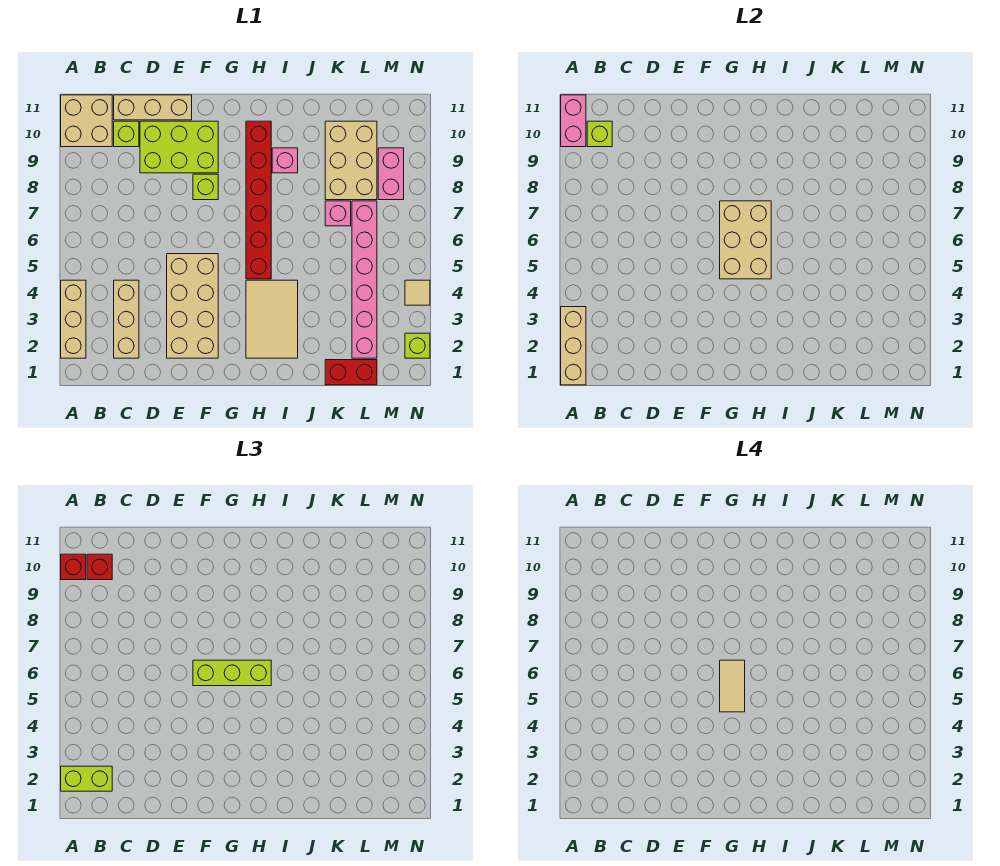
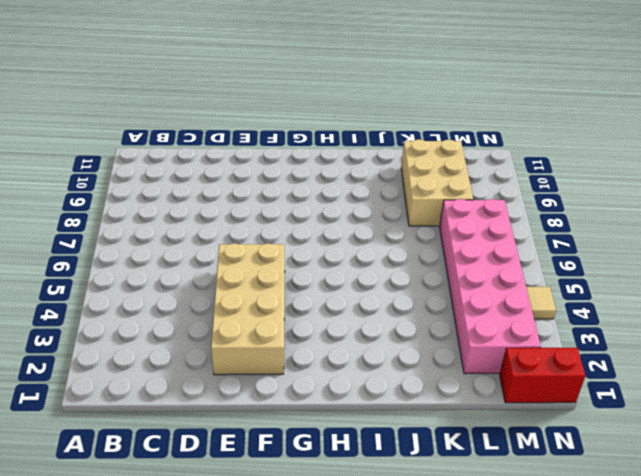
pink brick L2:M7 level 1 -> pink brick L2:L7 level 1
red brick M1:N1 level 1 -> red brick K1:L1 level 1
none -> tan brick A2:A4 level 1
none -> tan brick A10:B11 level 1
none -> tan brick C2:C4 level 1

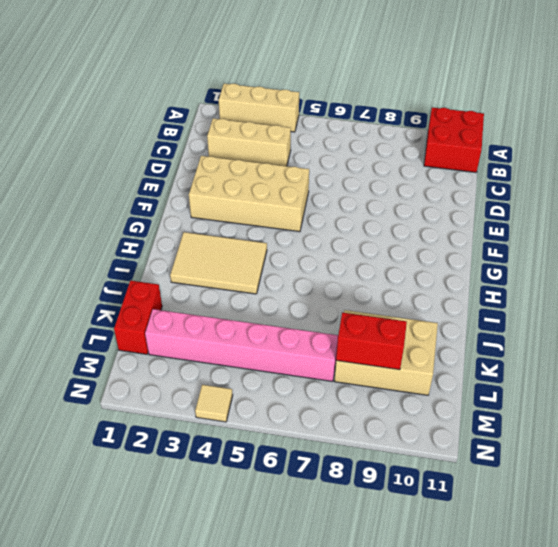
red brick A10:B11 level 1 -> tan brick A10:B11 level 1
red brick L8:L9 level 2 -> none
none -> lime brick C10 level 1
none -> tan brick C11:E11 level 1
none -> lime brick D9:F10 level 1

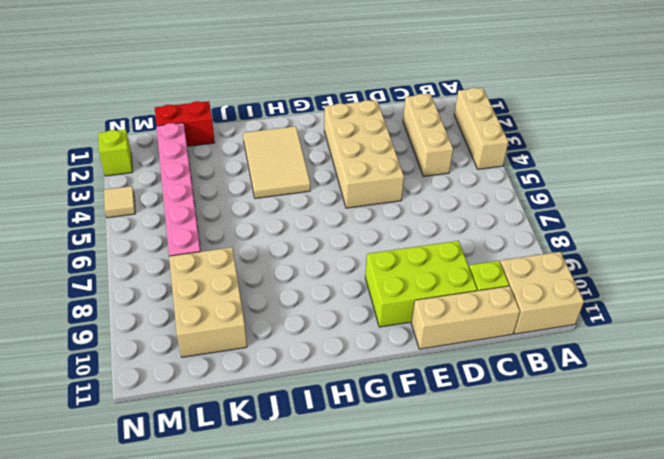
none -> lime brick F8 level 1
none -> red brick H5:H10 level 1
none -> pink brick I9 level 1

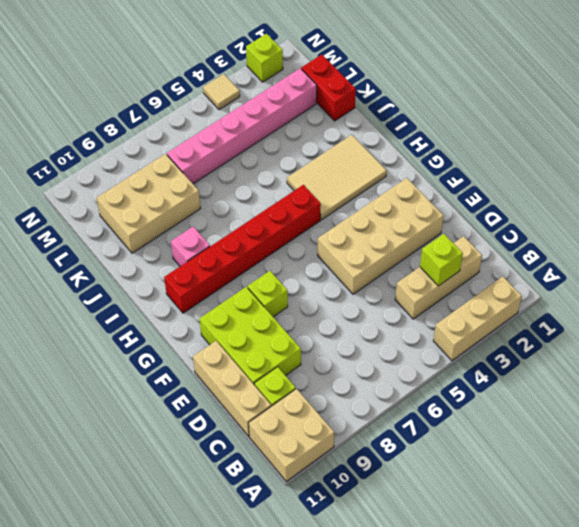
lime brick C3 level 2 -> lime brick B10 level 2
none -> pink brick K7 level 1
none -> pink brick M8:M9 level 1
none -> tan brick A1:A3 level 2

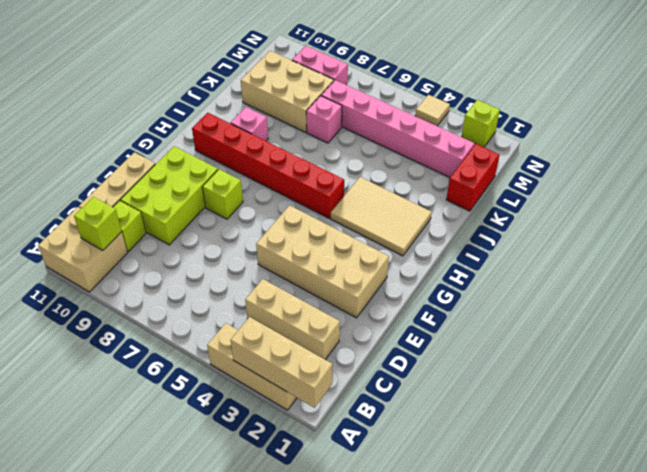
none -> pink brick A10:A11 level 2
none -> tan brick G5:H7 level 2
none -> lime brick A2:B2 level 3

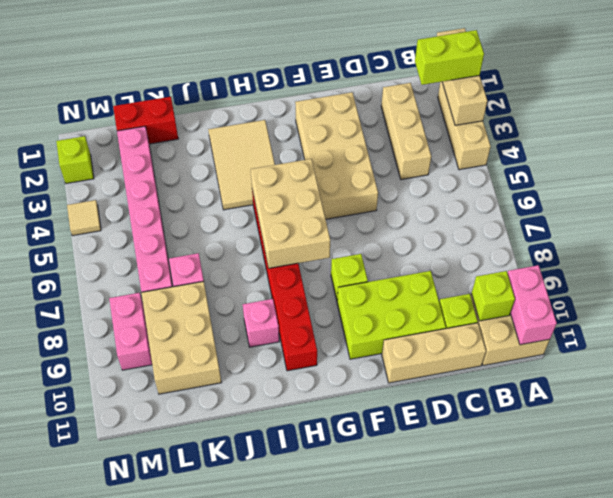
none -> red brick A10 level 3
none -> red brick B10 level 3
none -> lime brick F6:H6 level 3

